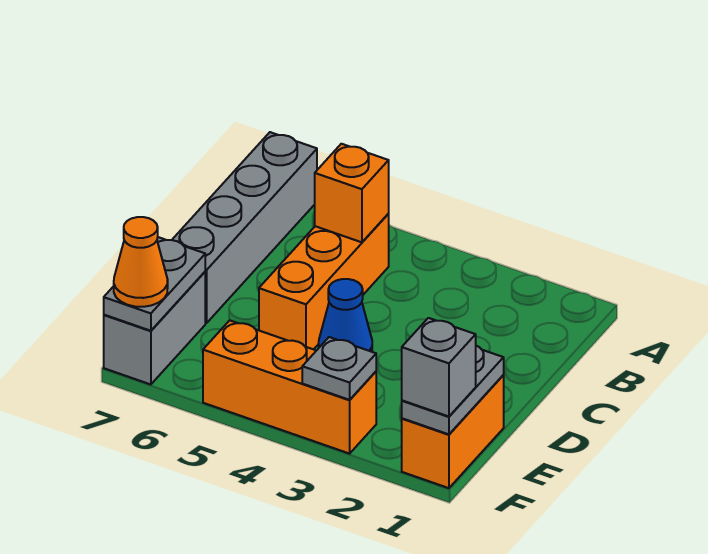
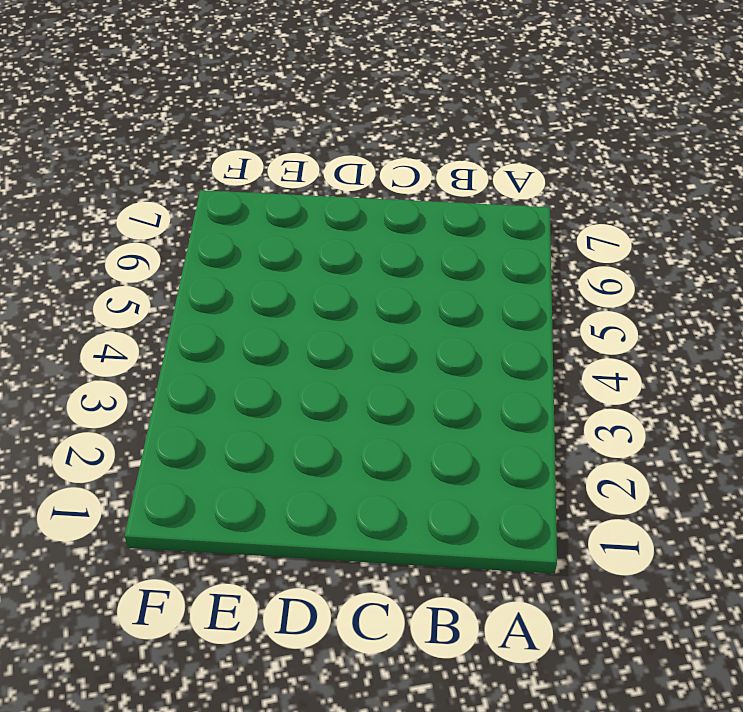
none -> grey brick A7:D7 level 1
none -> orange brick B5:D5 level 1
none -> blue cone D4 level 1

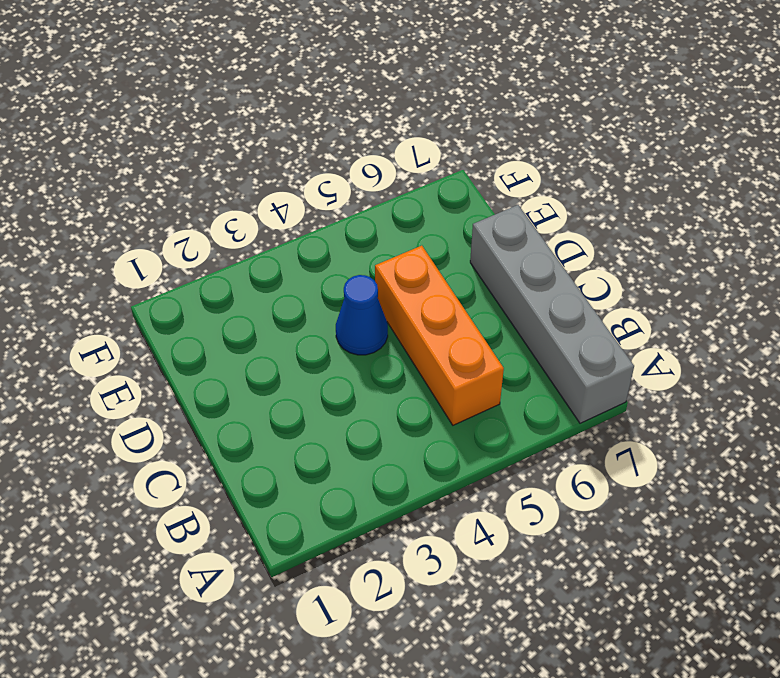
none -> orange brick E1:F1 level 1
none -> grey brick E7:F7 level 1
none -> orange brick F3:F5 level 1

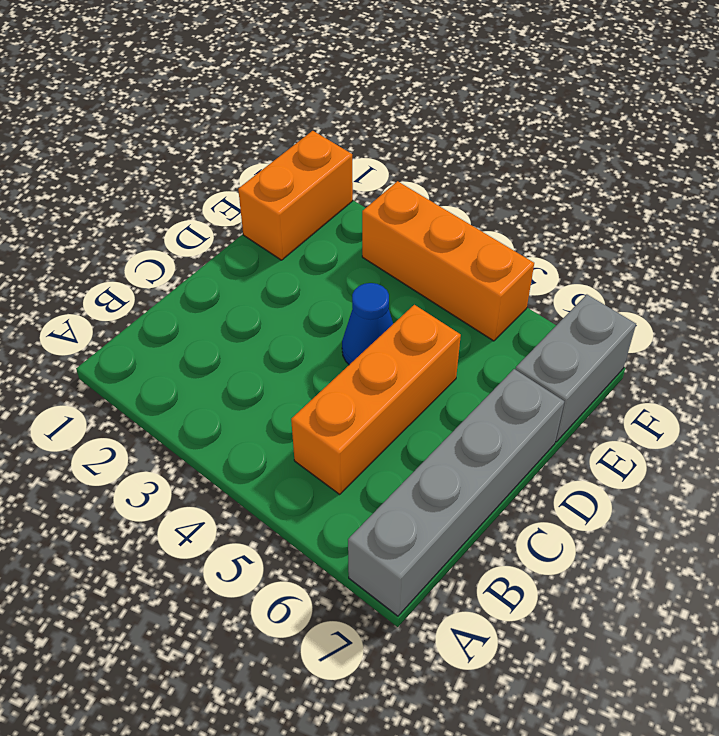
none -> orange brick B5 level 2
none -> grey plate E1:F1 level 2
none -> grey plate E7:F7 level 2

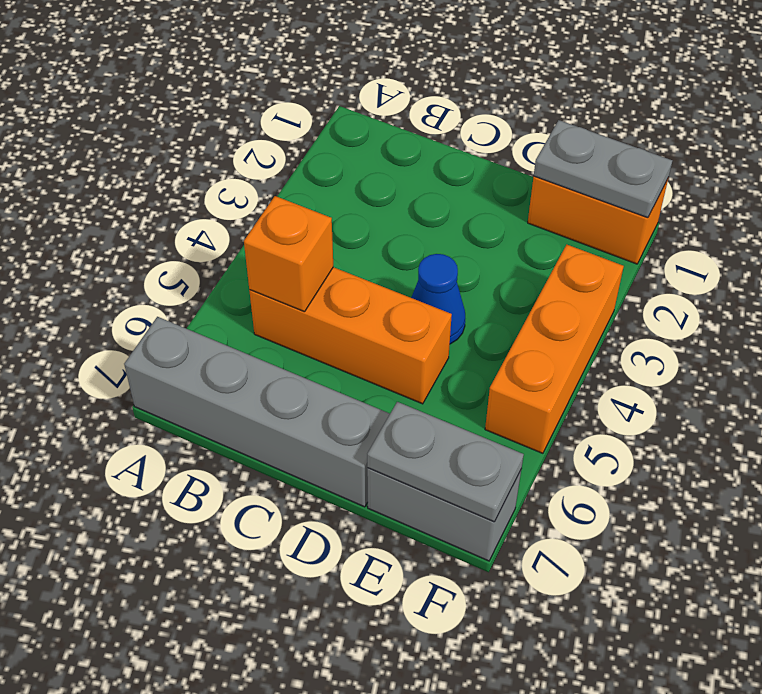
none -> grey plate F3 level 2
none -> grey brick F1 level 3
none -> orange cone F7 level 3

